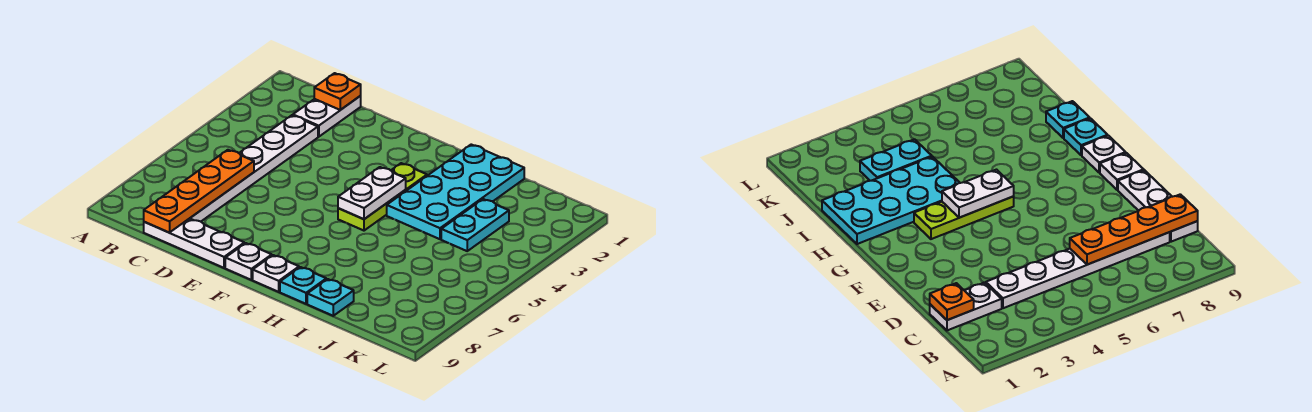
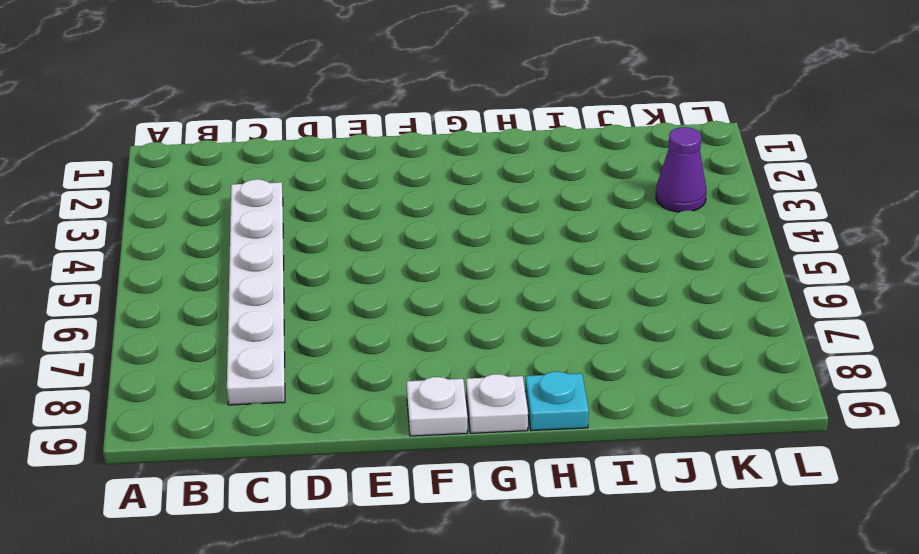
purple cone K3 level 1 -> none
none -> white plate C1:C2 level 1
none -> white plate C9:E9 level 1
none -> lime plate G3:G5 level 1

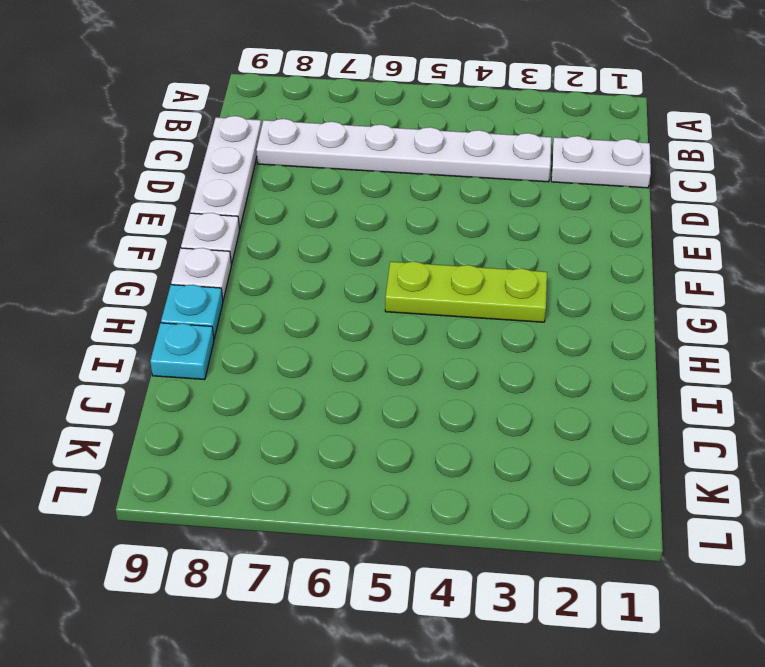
none -> cyan plate H1:I4 level 1
none -> cyan plate J3:J4 level 1
none -> orange plate C1 level 2

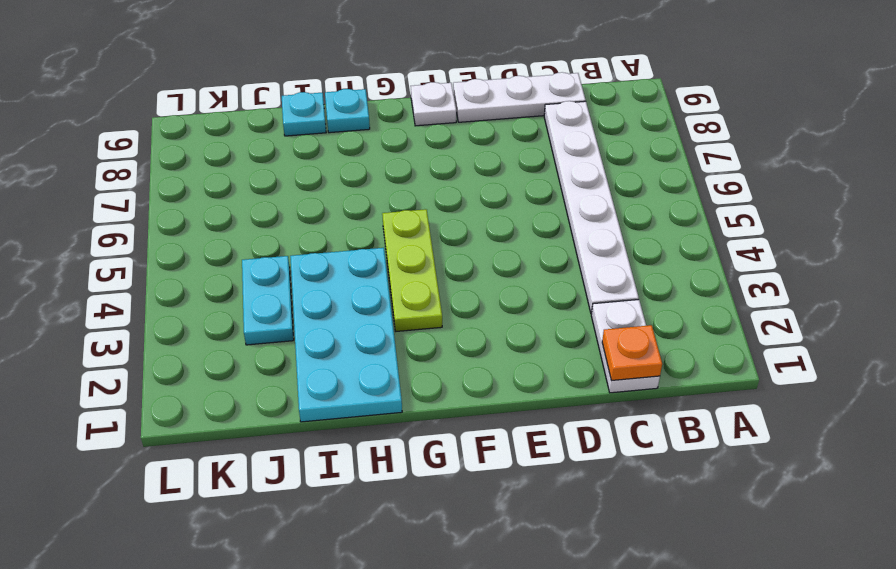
none -> white plate G9 level 1
none -> orange plate C6:C9 level 2
none -> white plate G4:G5 level 2

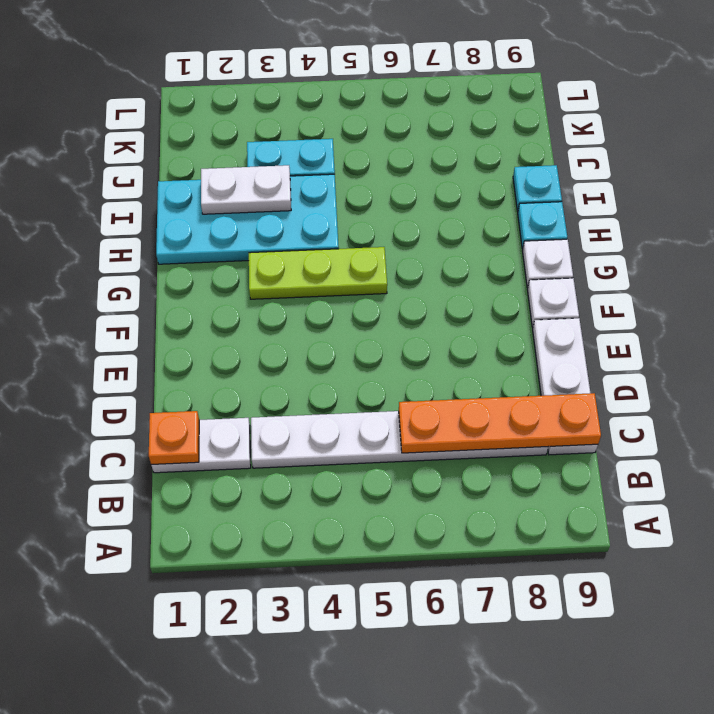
white plate I2:I3 level 2 -> white plate G4:G5 level 2

